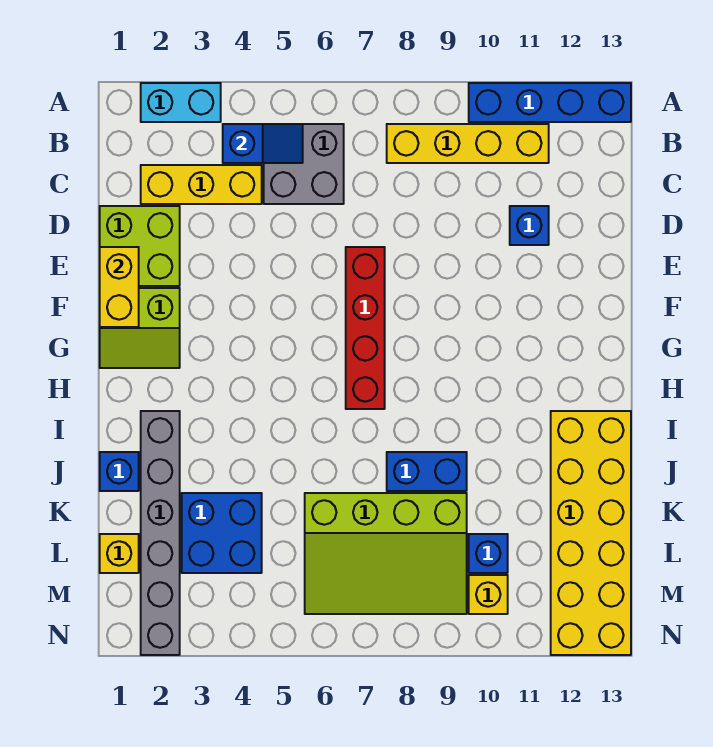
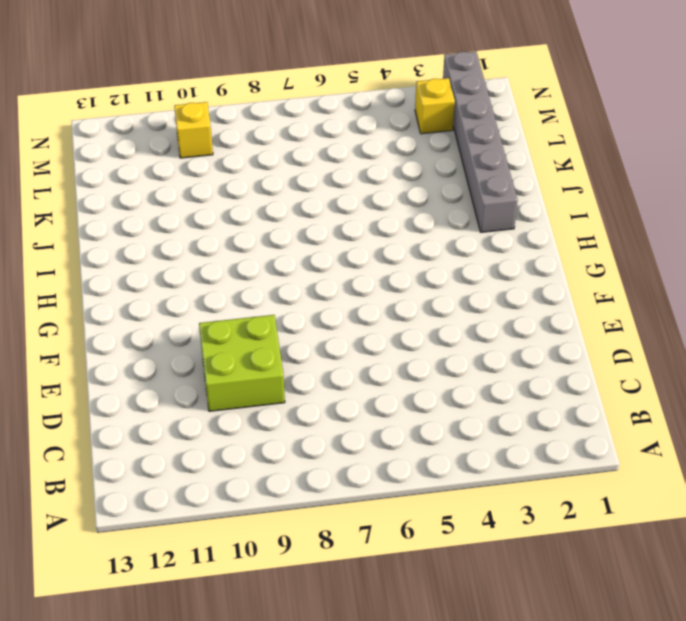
lime brick D9:E10 level 1 -> lime brick D1:E2 level 1
yellow brick M3 level 1 -> yellow brick L1 level 1
none -> cyan brick A2:A3 level 1
none -> blue brick A10:A13 level 1
none -> grey brick B5:C6 level 1

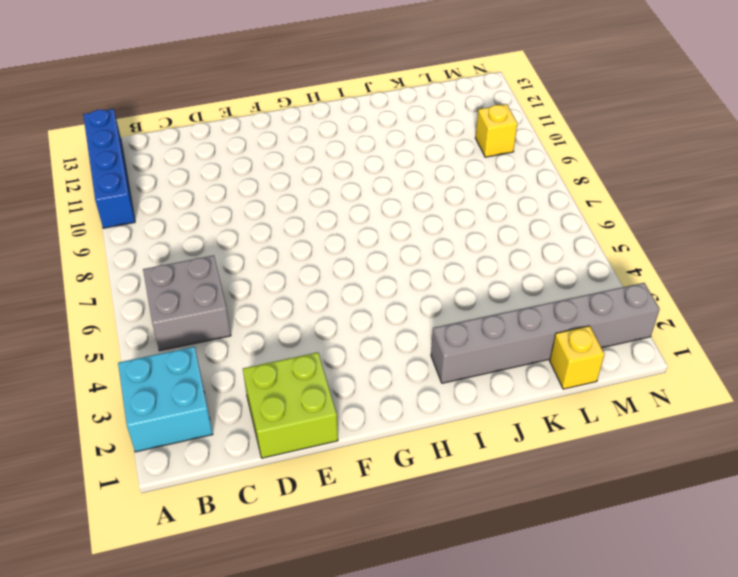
cyan brick A2:B3 level 1 -> cyan brick A2:A3 level 1
none -> yellow brick B8:B11 level 1
none -> yellow brick C2:C4 level 1
none -> blue brick D11 level 1

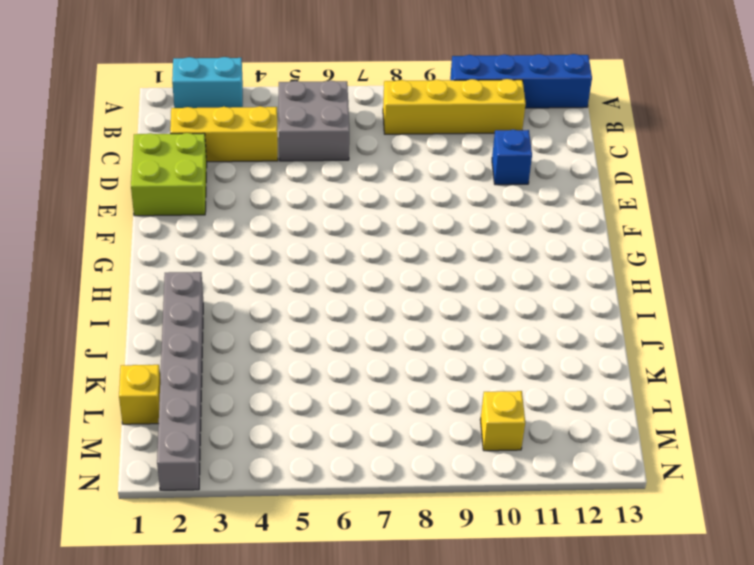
none -> red brick E7:H7 level 1
none -> lime slope F1:G2 level 1 top F
none -> yellow brick I12:N13 level 1

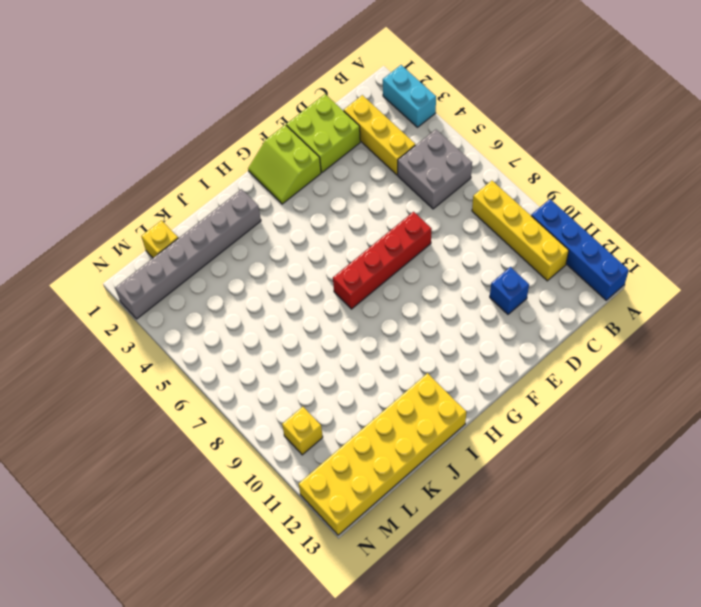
none -> blue brick J1 level 1
none -> blue brick J8:J9 level 1
none -> blue brick K3:L4 level 1

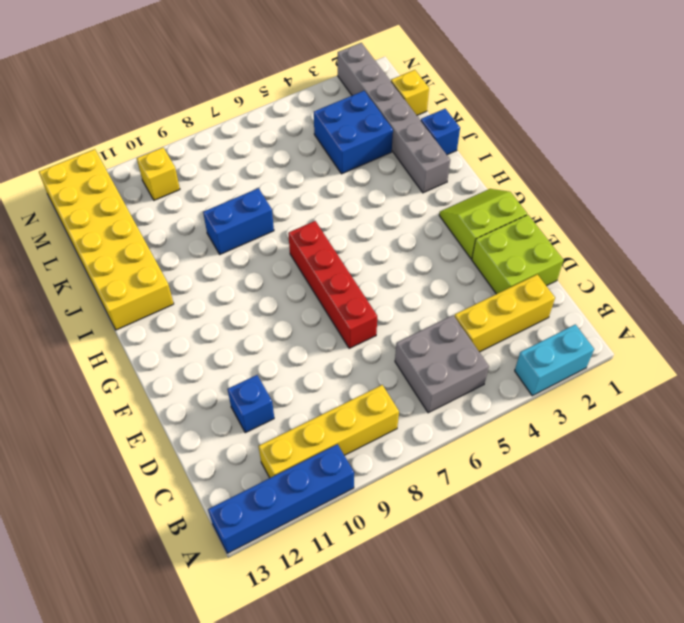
none -> lime slope K6:M9 level 1 top K
none -> blue brick L10 level 1
none -> blue slope B4:B5 level 2 top 4

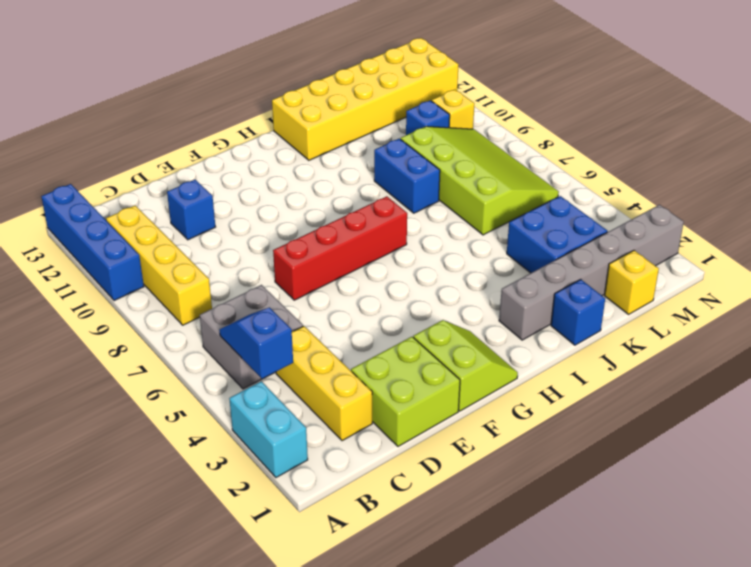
none -> yellow brick E1:F1 level 2

